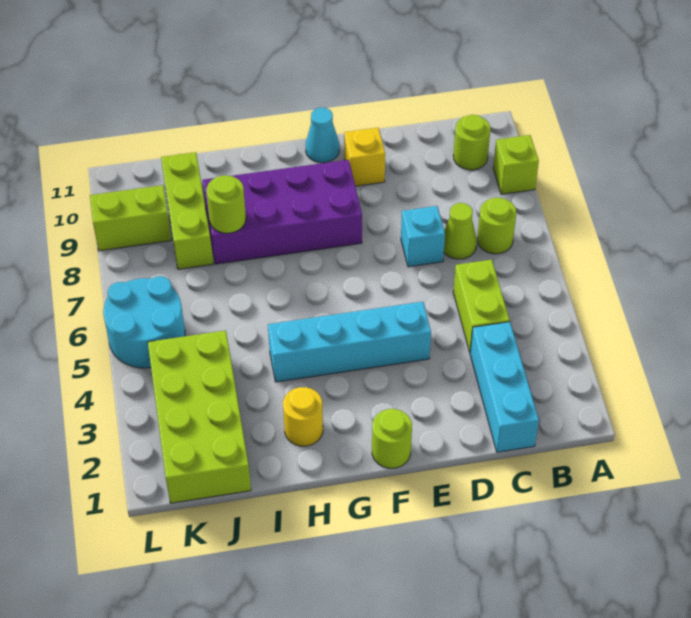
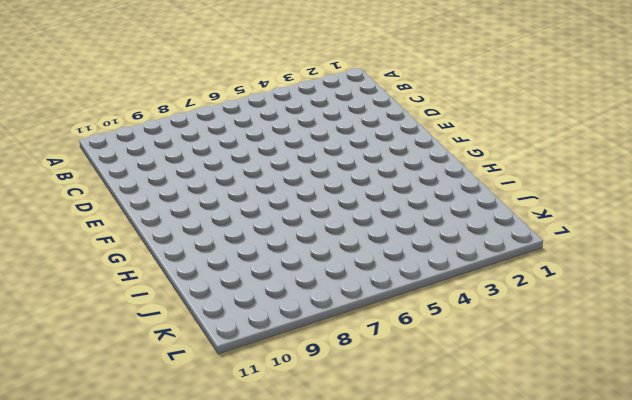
none -> lime brick A9 level 1
none -> lime round brick B7 level 1
none -> lime round brick B10 level 1

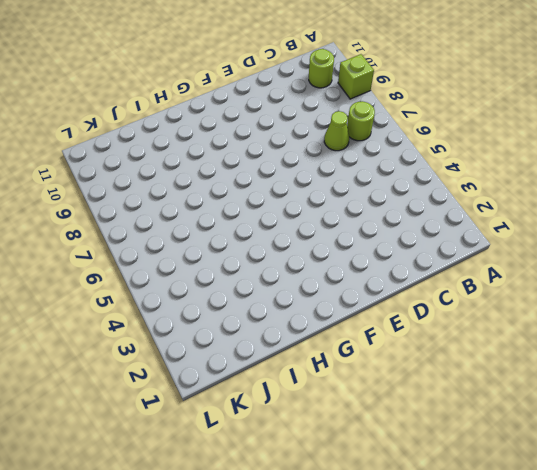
none -> cyan brick C1:C3 level 1
none -> lime brick C4:C5 level 1
none -> cyan brick D7 level 1

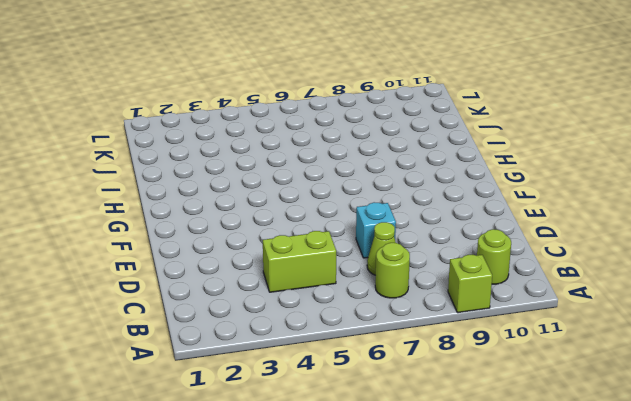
none -> cyan brick C1:C3 level 1
none -> cyan brick E4:H4 level 1
none -> yellow brick E10 level 1

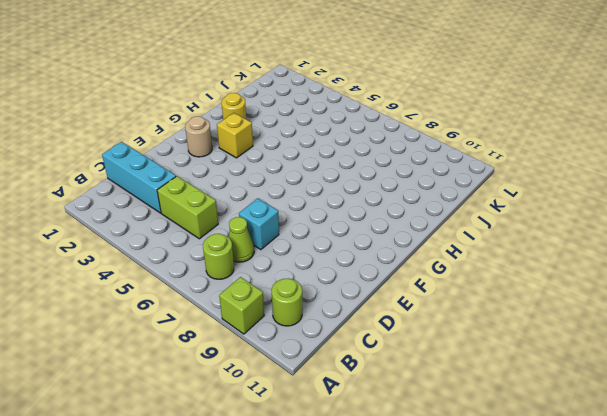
tan round brick F2 level 1 -> none
yellow brick G3 level 1 -> yellow brick E10 level 1
none -> cyan brick E4:H4 level 1
none -> lime round brick F1 level 1
none -> purple brick F8:I9 level 1

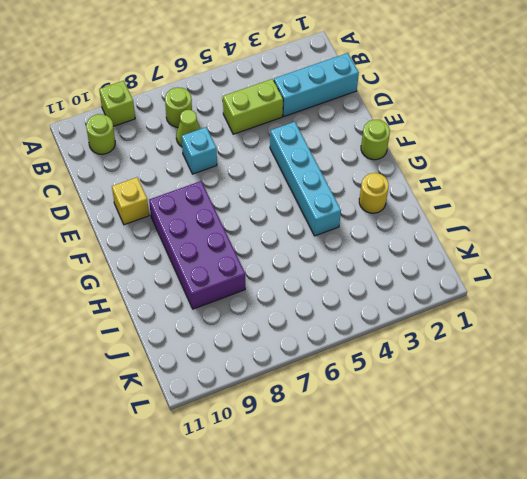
none -> cyan cone F11 level 1
none -> lime brick J1:K4 level 1
none -> lime brick J8:J10 level 1

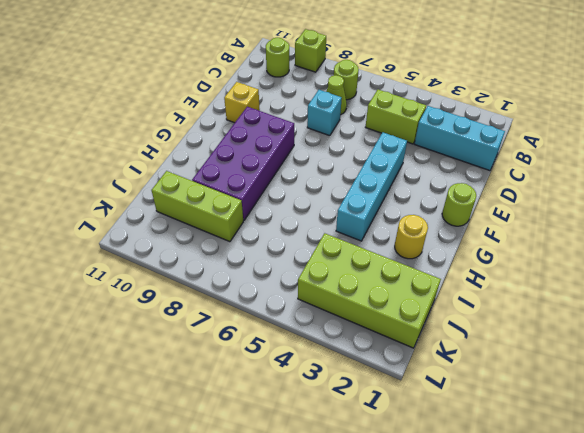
none -> cyan cone F11 level 1
none -> cyan round brick K5:L6 level 1
none -> lime brick K9:L9 level 1

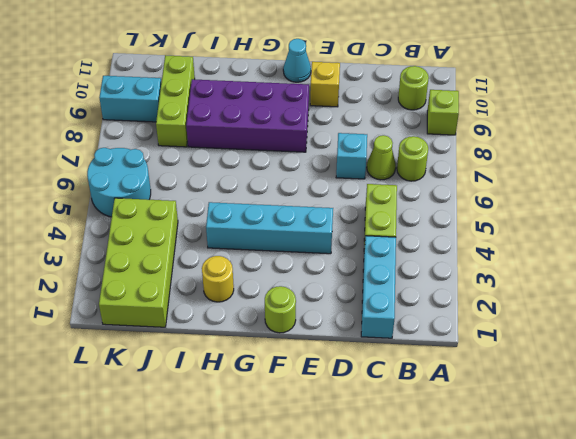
cyan brick K9:L9 level 1 -> lime brick K9:L9 level 1
none -> lime round brick I8 level 2

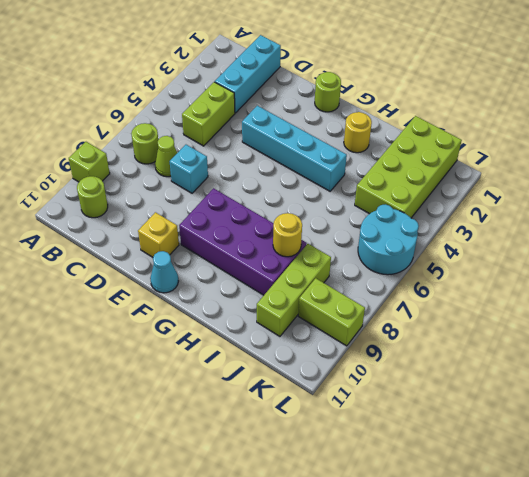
yellow round brick I8 level 2 -> lime round brick I8 level 2

